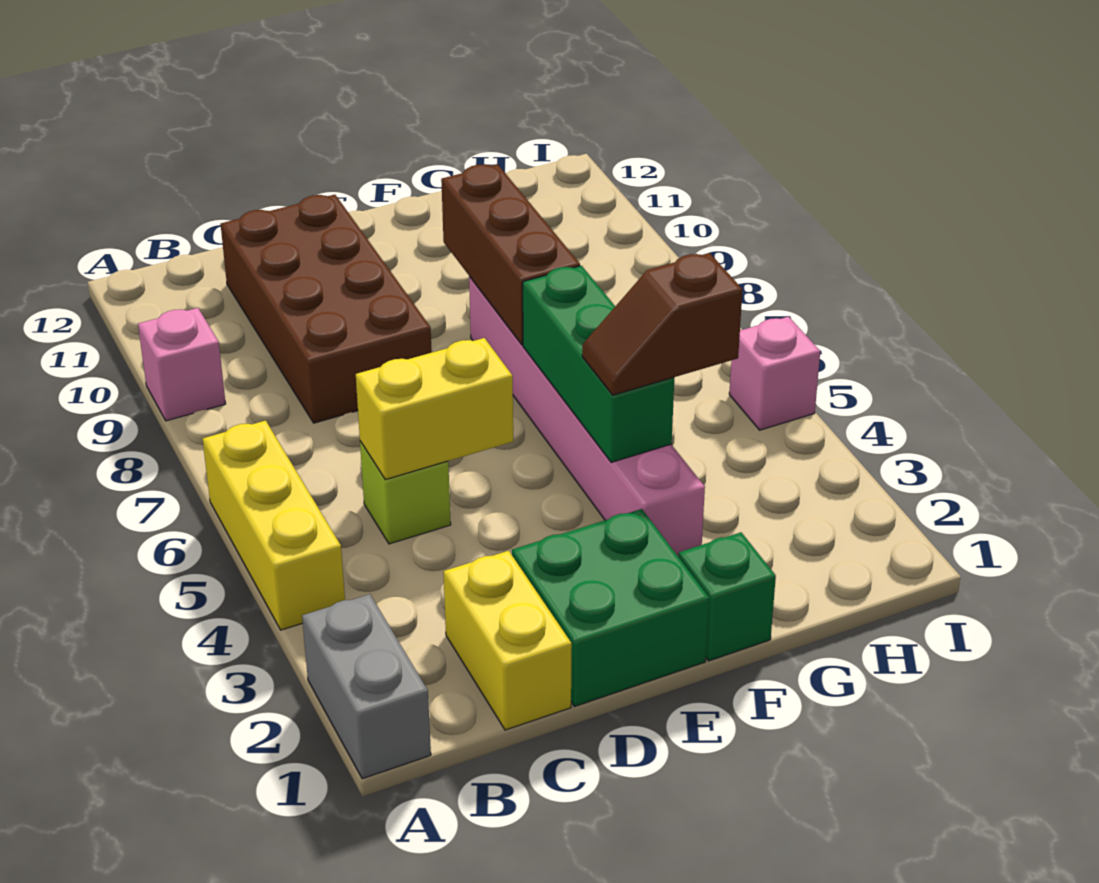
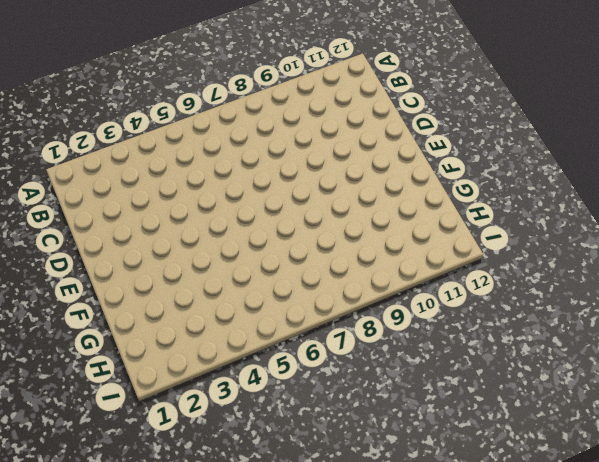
none -> grey brick A1:A2 level 1
none -> yellow brick A4:A6 level 1
none -> pink brick A9 level 1

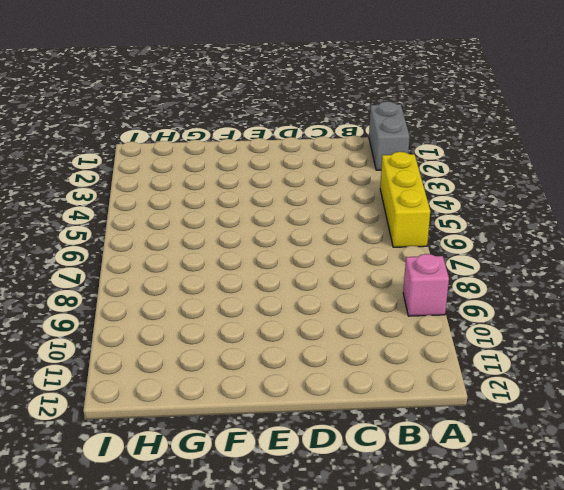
none -> yellow brick C1:C2 level 1
none -> lime brick C5 level 1
none -> brown brick C8:D11 level 1

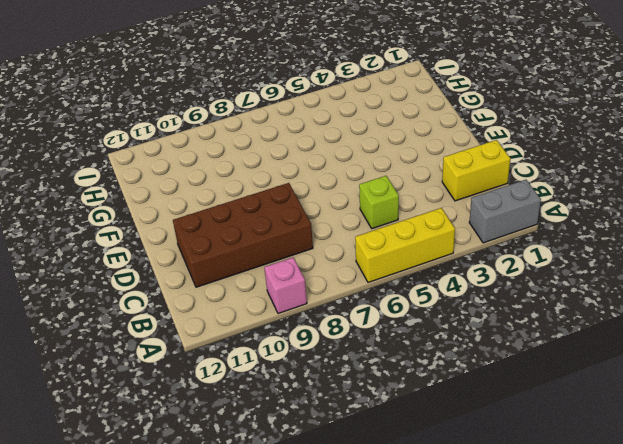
none -> green brick D1:E2 level 1
none -> green brick F1 level 1
none -> pink brick F3:F8 level 1

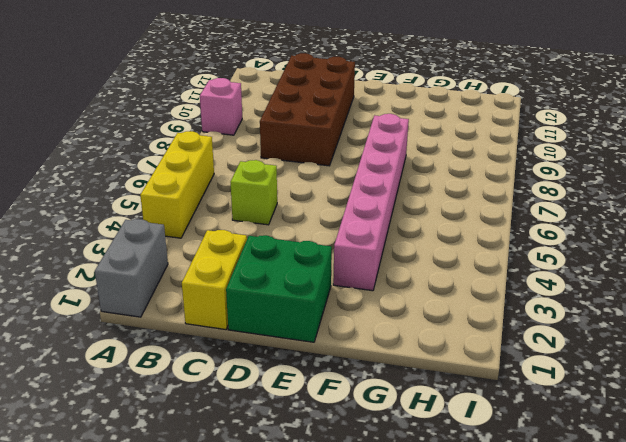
none -> green brick F1 level 1
none -> pink brick I5 level 1
none -> yellow brick C5:D5 level 2

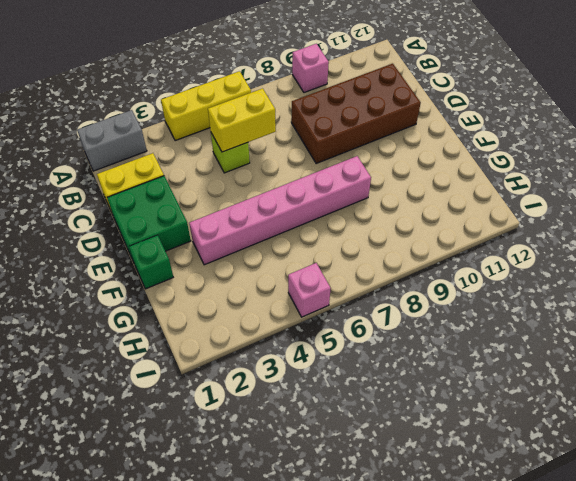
yellow brick C5:C6 level 2 -> yellow brick C5:D5 level 2
none -> green brick F4:F6 level 2
none -> brown brick F7:F9 level 2
none -> brown slope F4:G4 level 3 top G

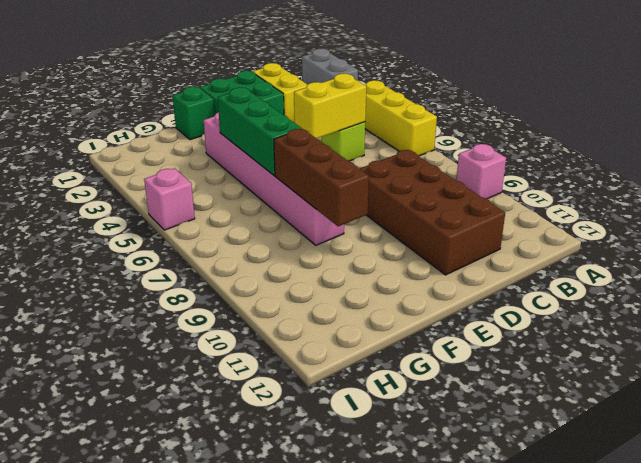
none -> brown slope F4:G4 level 3 top G

